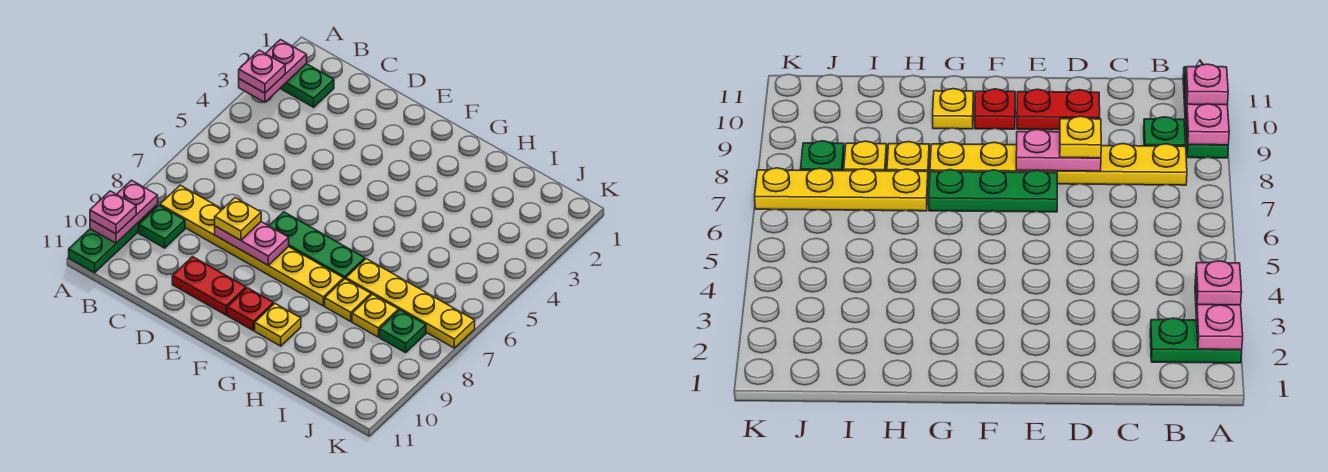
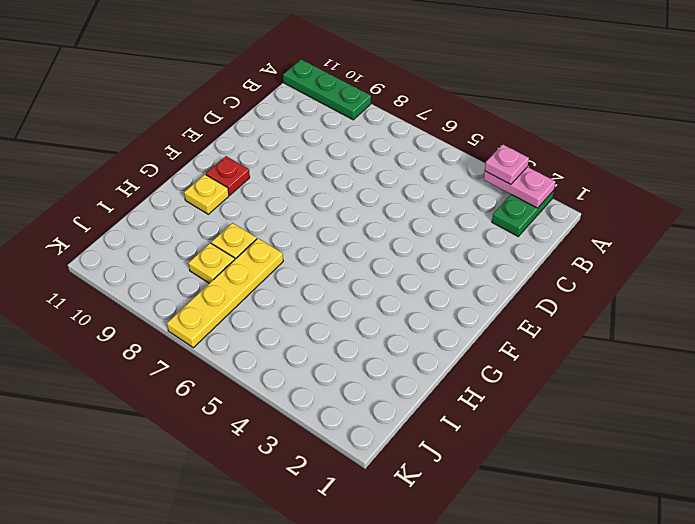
none -> yellow plate B8:G8 level 1
none -> green plate B9 level 1
none -> red plate D10:E10 level 1

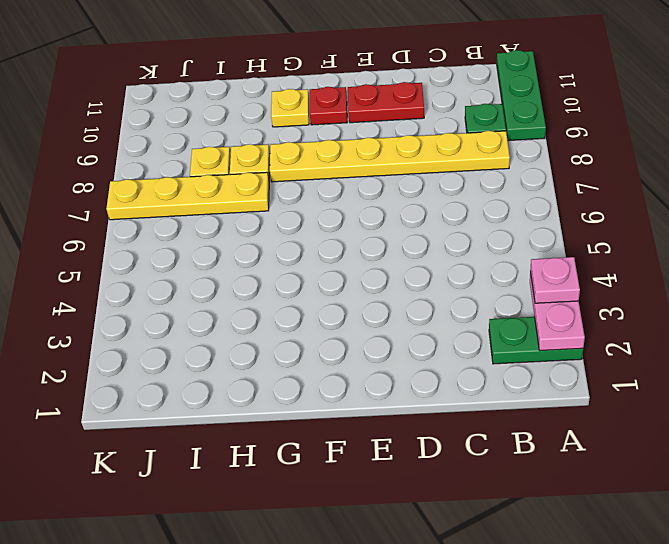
none -> green plate E7:G7 level 1
none -> green plate J8 level 1
none -> pink plate A9:A10 level 2

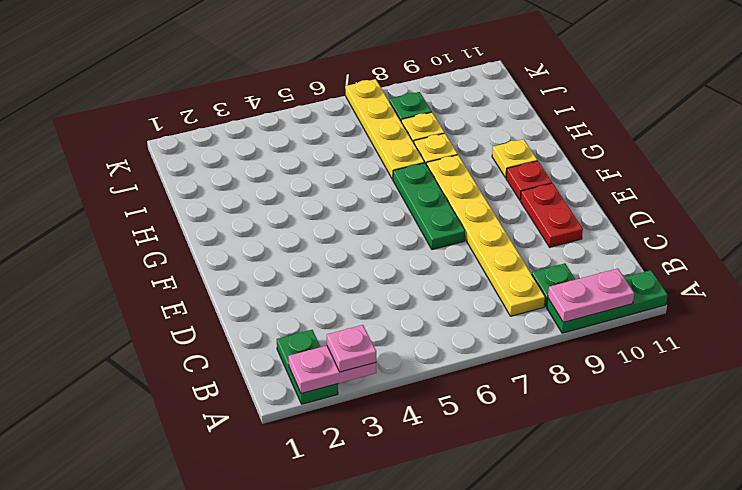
none -> pink plate D8:E8 level 2
none -> pink plate A10 level 3
none -> yellow plate D8 level 3

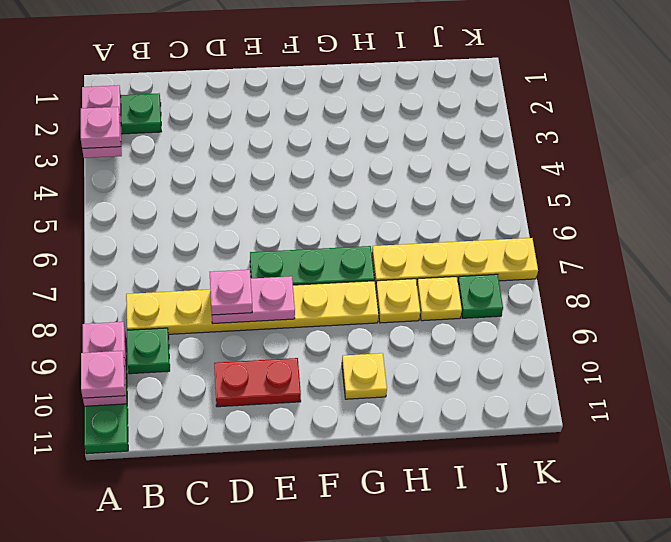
pink plate D8 level 3 -> yellow plate D8 level 3
none -> red plate F10 level 1

